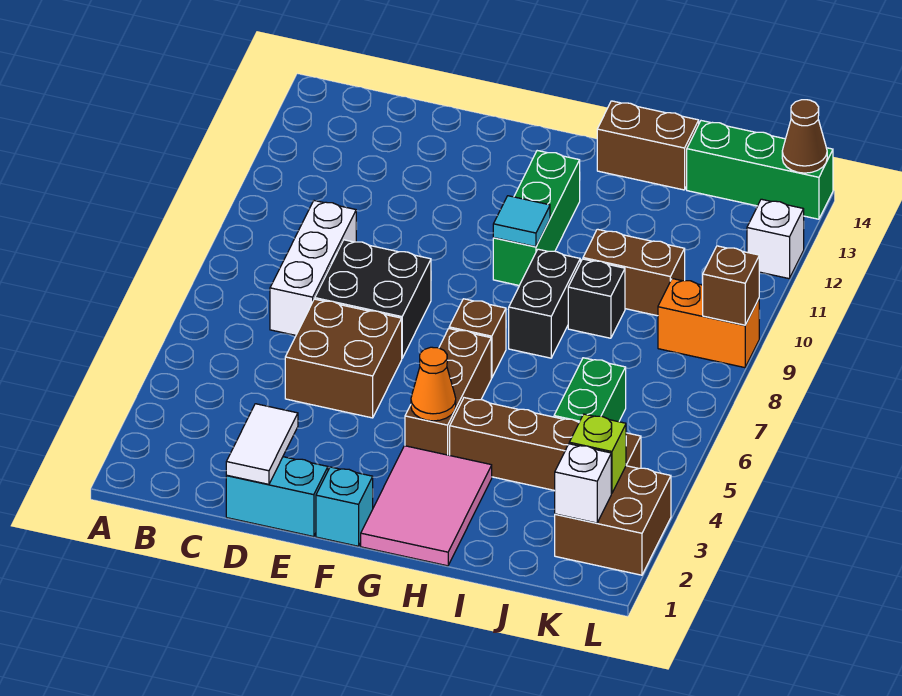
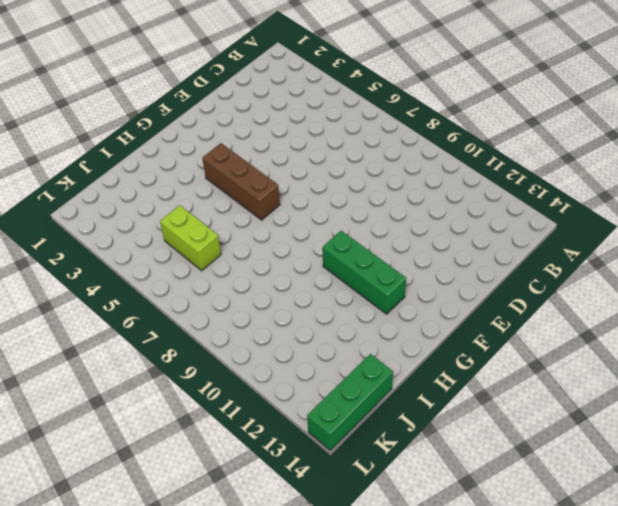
lime brick J5:J6 level 1 -> green brick J5:J6 level 1
none -> white brick C7:C9 level 1
none -> cyan brick D1:E1 level 1
none -> brown brick D5:E6 level 1

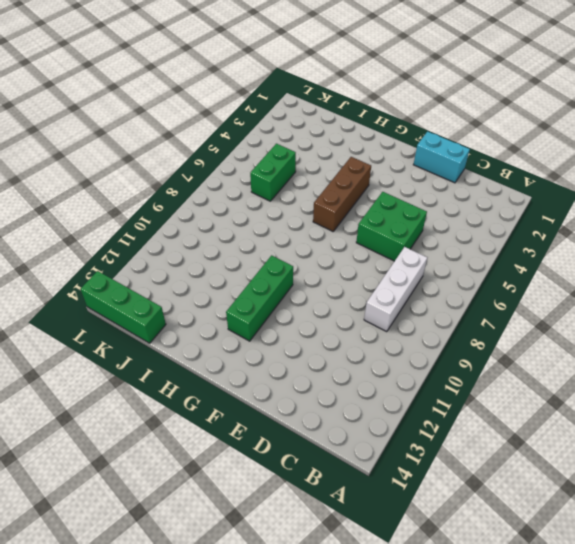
green brick D5:E6 level 1 -> brown brick D5:E6 level 1
none -> black brick D7:E8 level 1
none -> cyan brick F1 level 1
none -> pink tile G1:H3 level 1

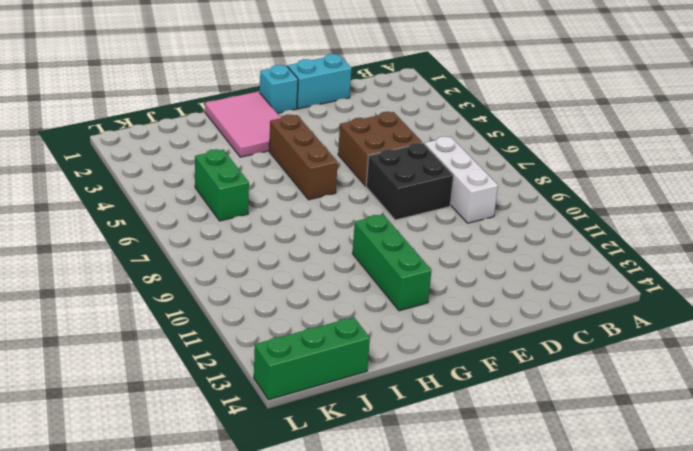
none -> brown brick G7 level 1
none -> brown brick H4:K4 level 1
none -> black brick H8:H9 level 1

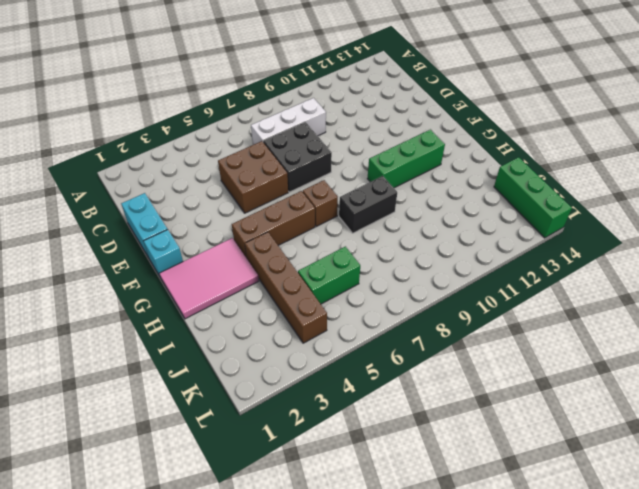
none -> brown brick H14:I14 level 1
none -> black brick I9 level 1
none -> brown brick I10:J10 level 1

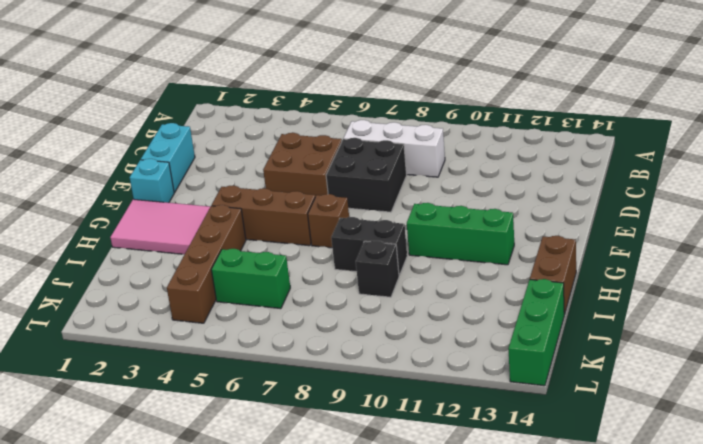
none -> brown brick I10:J10 level 1
none -> brown brick K2:L3 level 1
none -> orange brick K9:L9 level 1

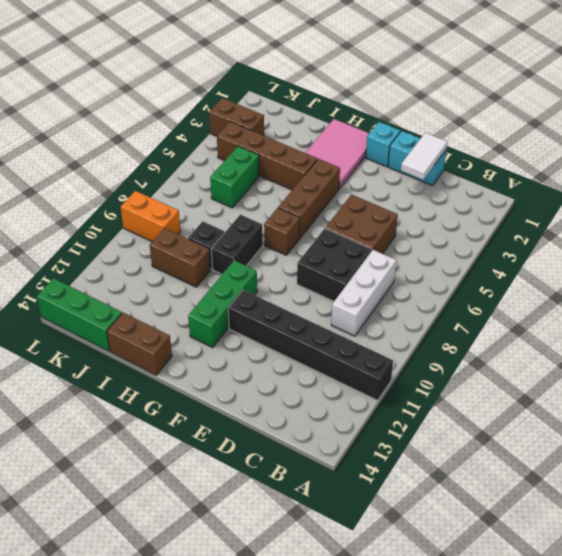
black brick A11:F11 level 1 -> none
brown brick K3:L3 level 1 -> brown brick K2:L3 level 1
none -> white brick L12 level 1
none -> orange cone G4 level 2
none -> cyan tile G10 level 2

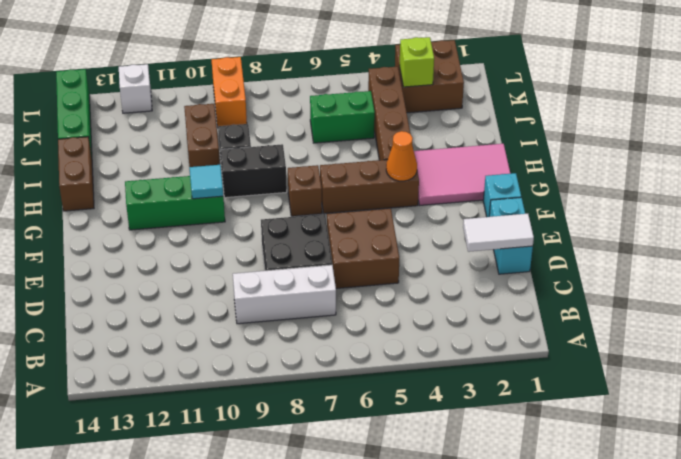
none -> white brick K2 level 2
none -> brown brick L9 level 2
none -> brown cone L14 level 2

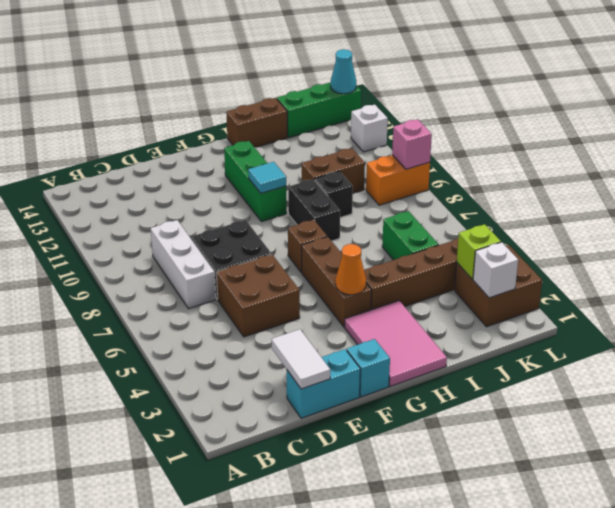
pink brick L9 level 2 -> brown brick L9 level 2
cyan cone L14 level 2 -> brown cone L14 level 2

